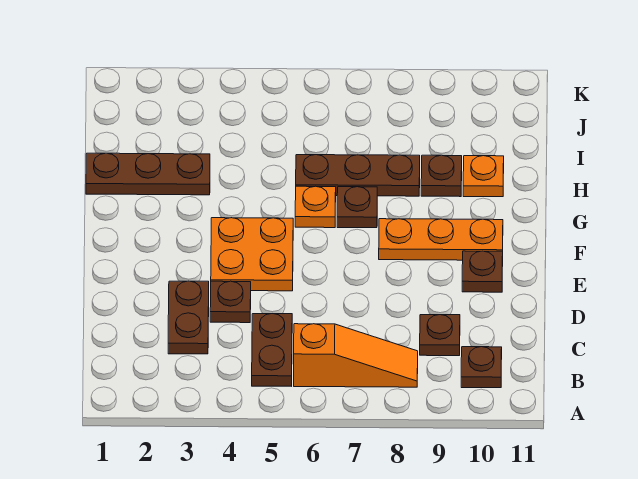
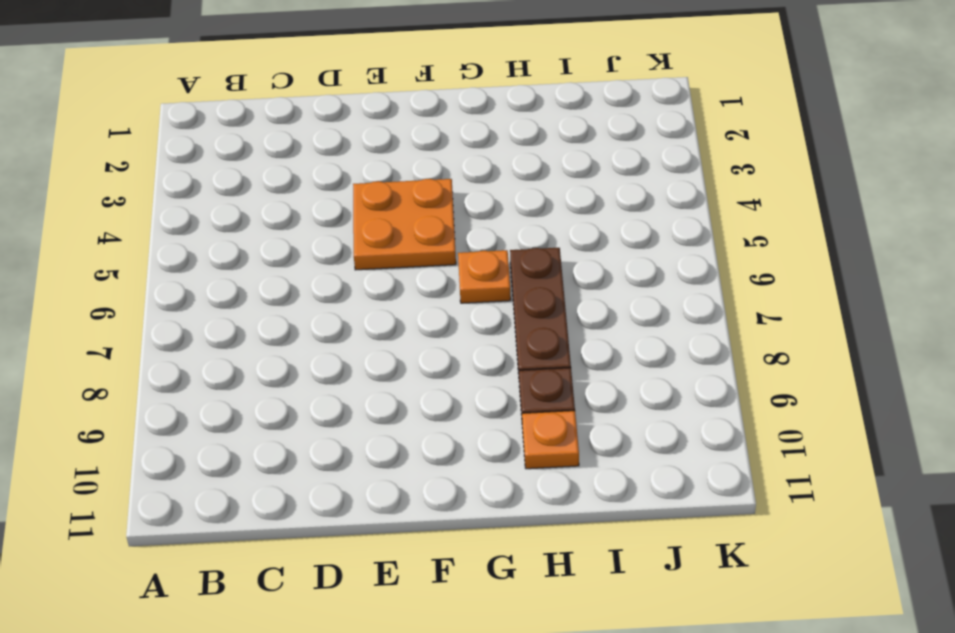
none -> brown plate B5:C5 level 1
none -> orange slope B6:B8 level 1 top 6
none -> brown plate B10 level 1

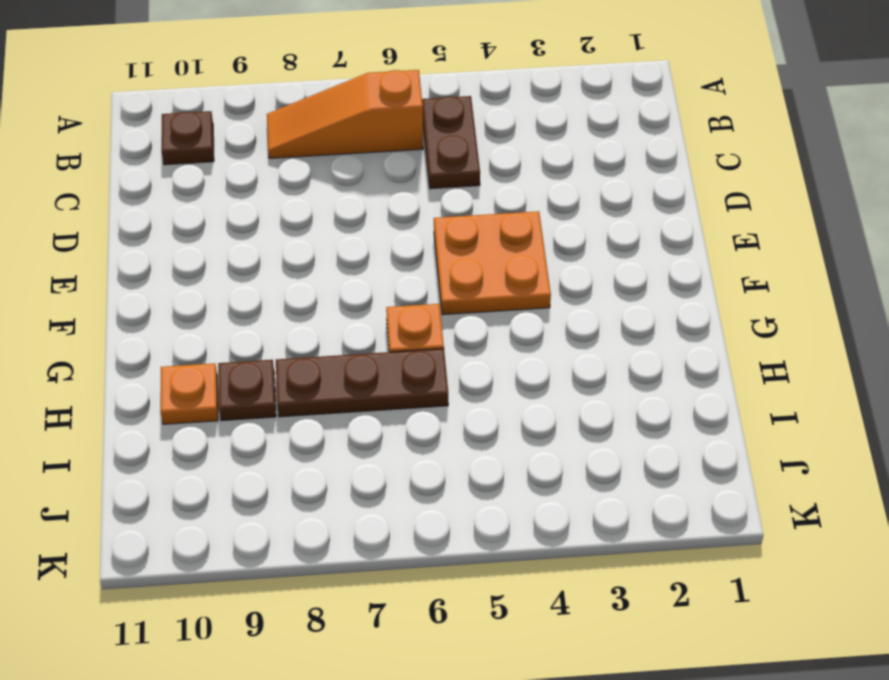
none -> brown plate C3:D3 level 1
none -> brown plate C9 level 1
none -> brown plate D4 level 1

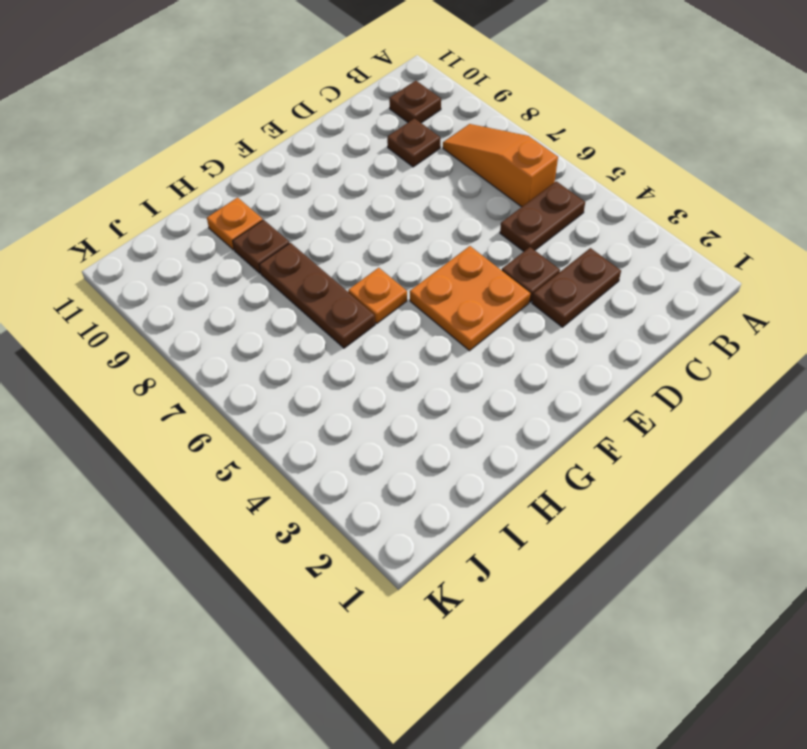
none -> brown plate E10 level 1
none -> orange plate F8:F10 level 1
none -> brown plate G7 level 1

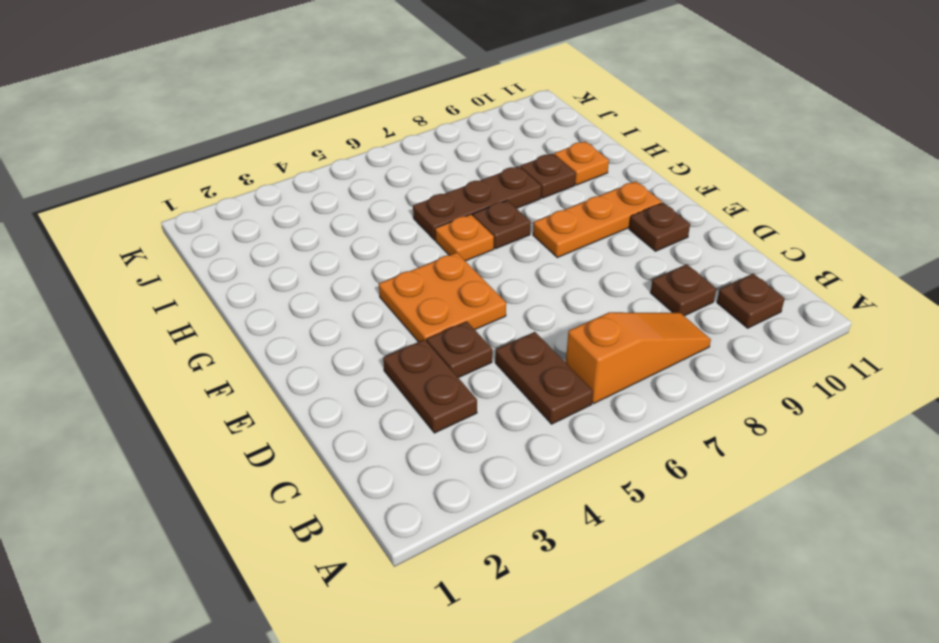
none -> brown plate H1:H3 level 1

